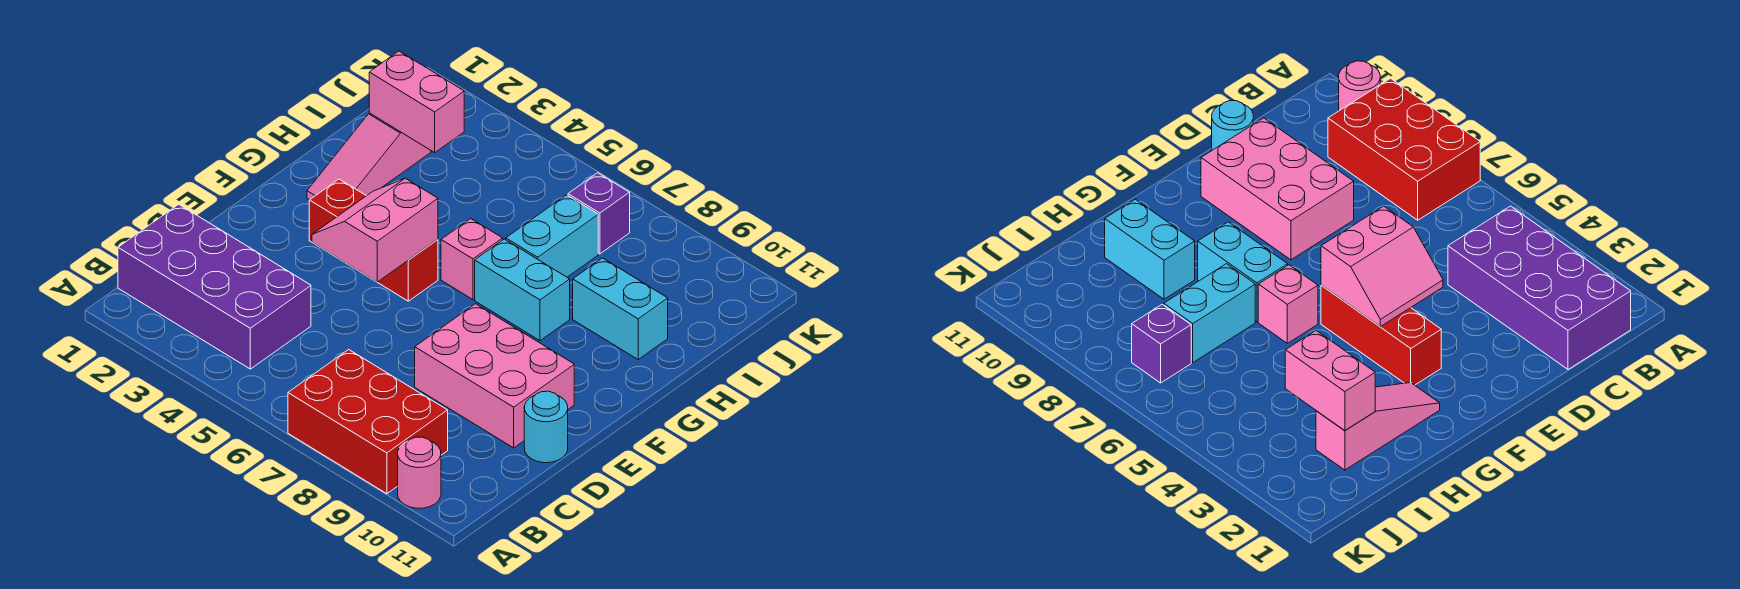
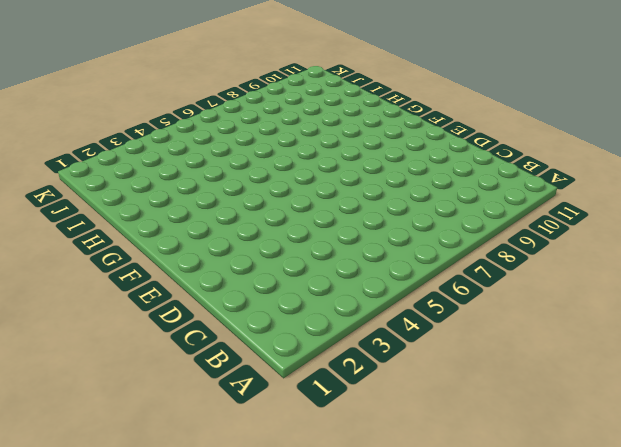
none -> red brick A7:B9 level 1
none -> pink round brick A10 level 1
none -> purple brick B1:C4 level 1

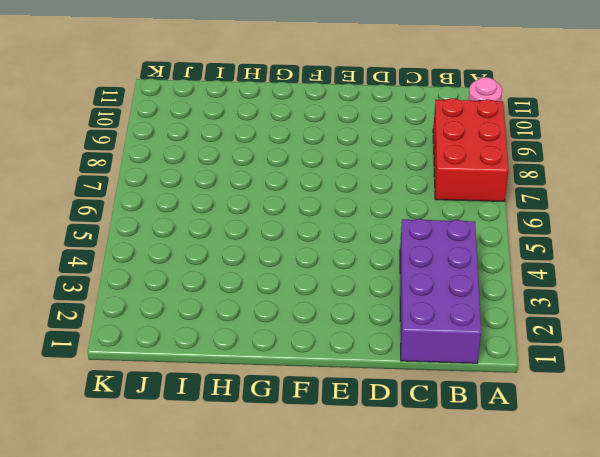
none -> pink brick D8:E10 level 1
none -> cyan round brick D11 level 1
none -> red brick F3:F5 level 1

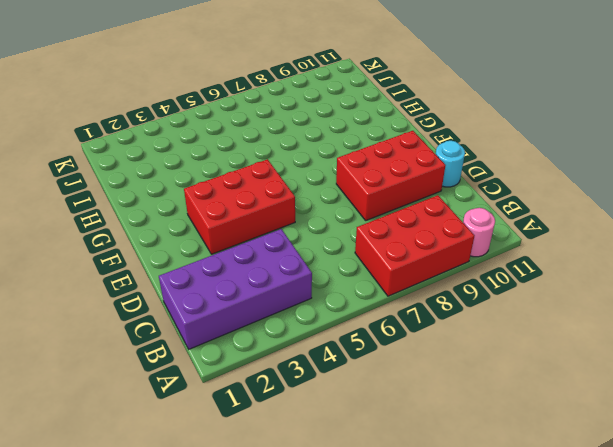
red brick D8:E10 level 1 -> pink brick D8:E10 level 1
red brick E3:F5 level 1 -> red brick F3:F5 level 1
none -> pink slope G2:I2 level 1 top I
none -> pink brick G6 level 1
none -> cyan brick G7:G8 level 1

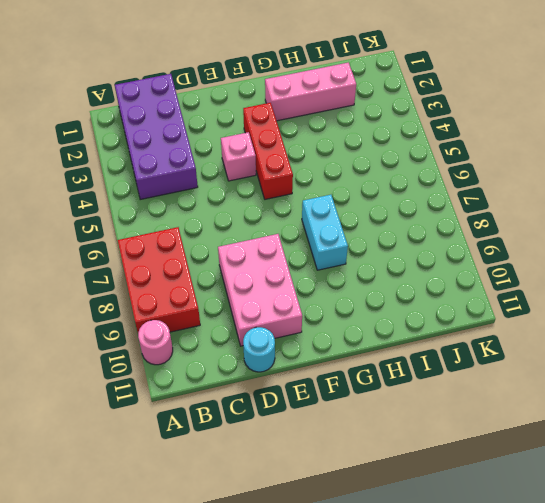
pink brick E4 level 1 -> pink brick G6 level 1
pink brick G2:I2 level 1 -> pink slope G2:I2 level 1 top I
none -> cyan brick H7:I7 level 1
none -> cyan brick H9:H10 level 1
none -> purple brick J7 level 1

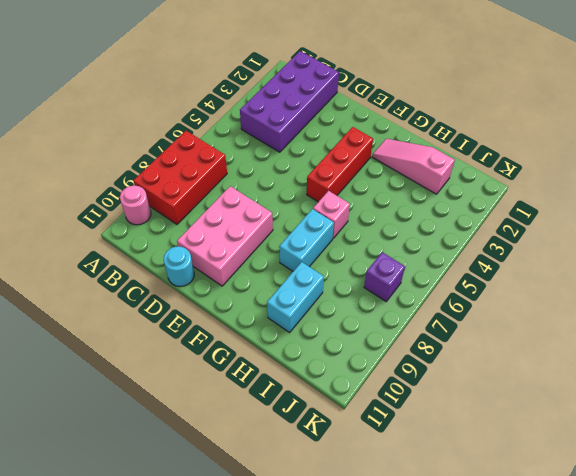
none -> cyan brick H7:I7 level 1
none -> pink slope E4:F5 level 2 top 5
none -> pink brick I2:I3 level 2

